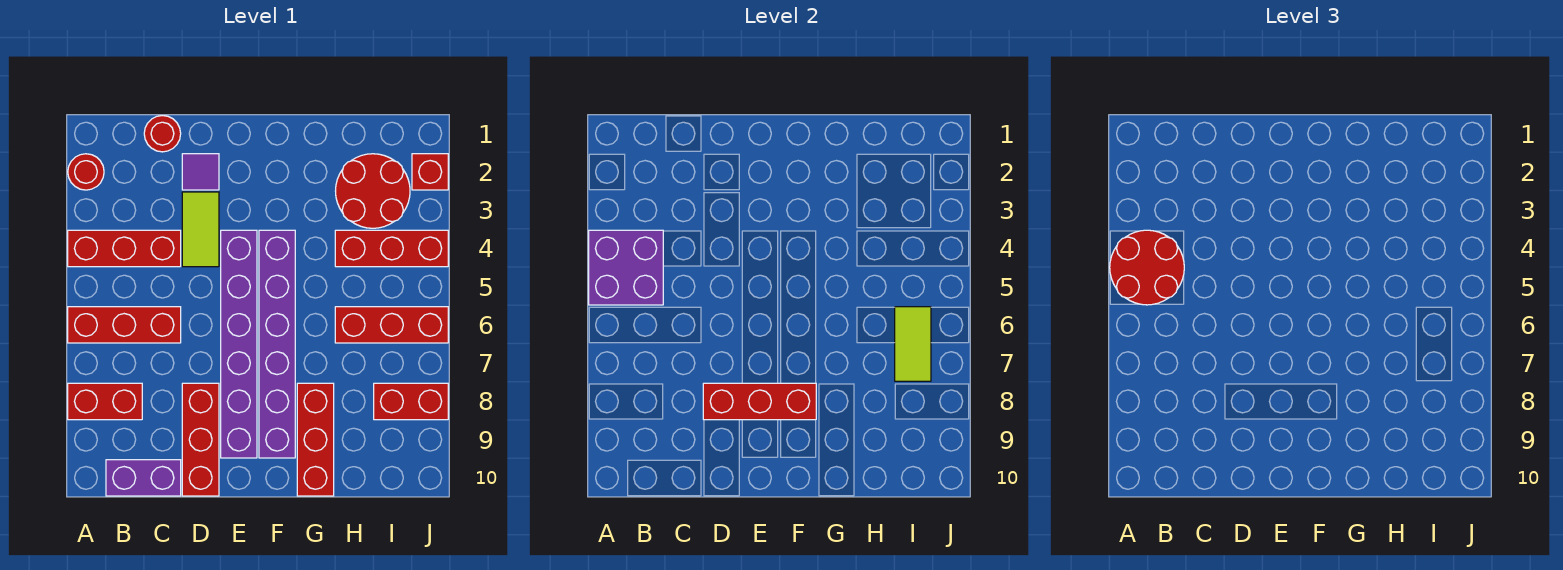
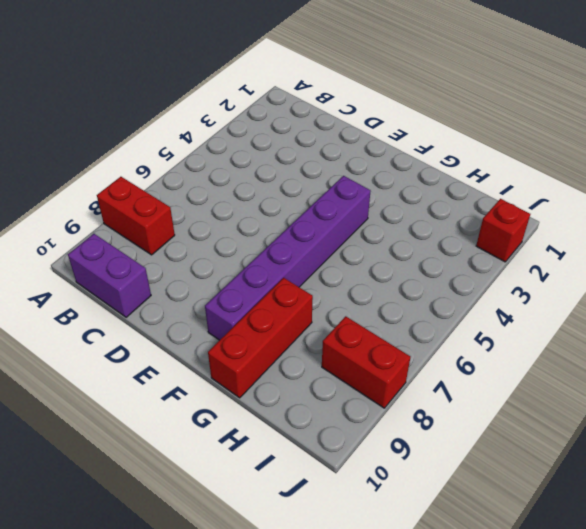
none -> red round brick A2 level 1
none -> red brick A4:C4 level 1
none -> red brick A6:C6 level 1

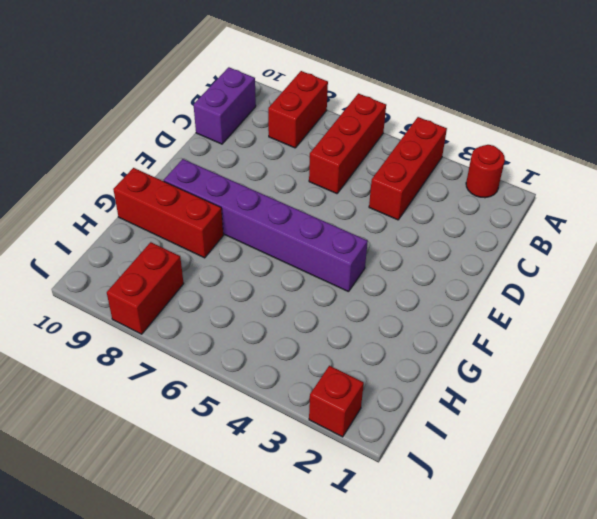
none -> red round brick C1 level 1
none -> purple tile D2 level 1
none -> lime tile D3:D4 level 1

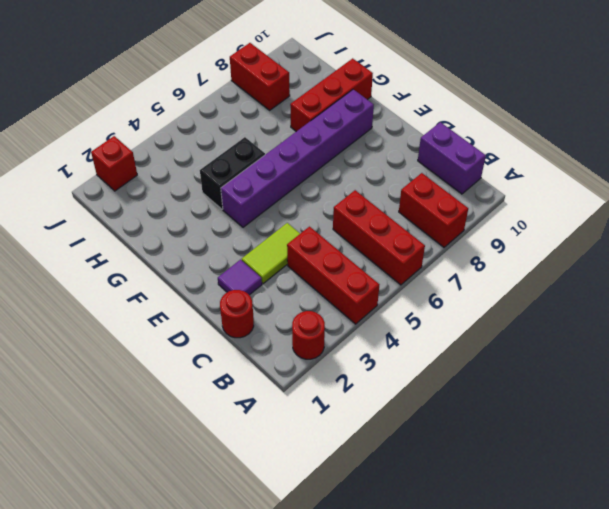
black brick G4:G5 level 1 -> none
none -> red brick D8:D10 level 1
none -> purple brick E4:E9 level 1
none -> red round brick H2:I3 level 1

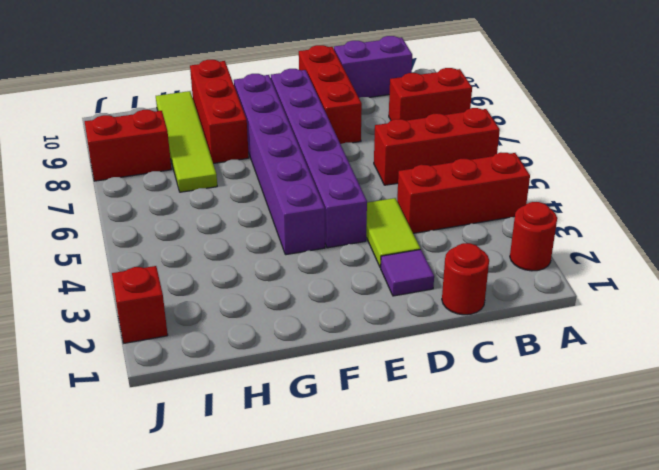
lime tile H7:H10 level 1 -> none
none -> red round brick H2:I3 level 1
none -> red brick H4:J4 level 1
none -> red brick H6:J6 level 1

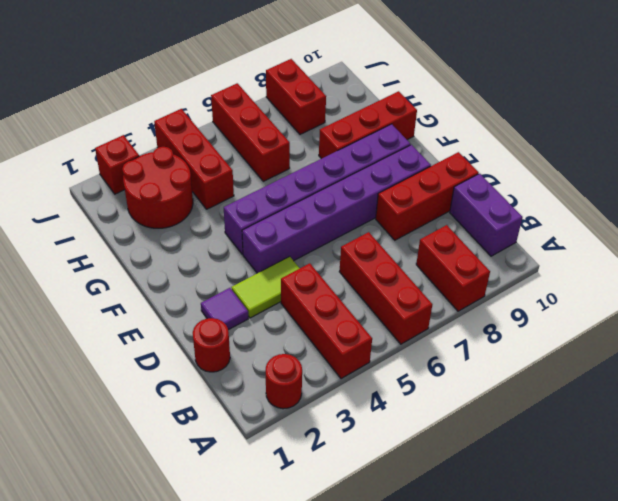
none -> purple brick A4:B5 level 2
none -> red brick D8:F8 level 2
none -> lime tile I6:I7 level 2

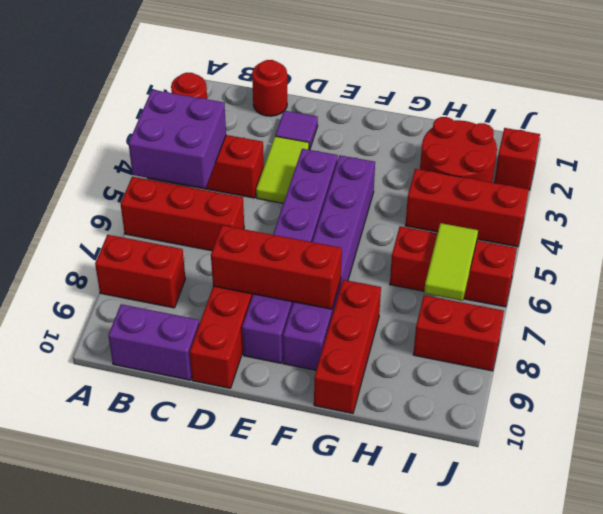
none -> red round brick A4:B5 level 3

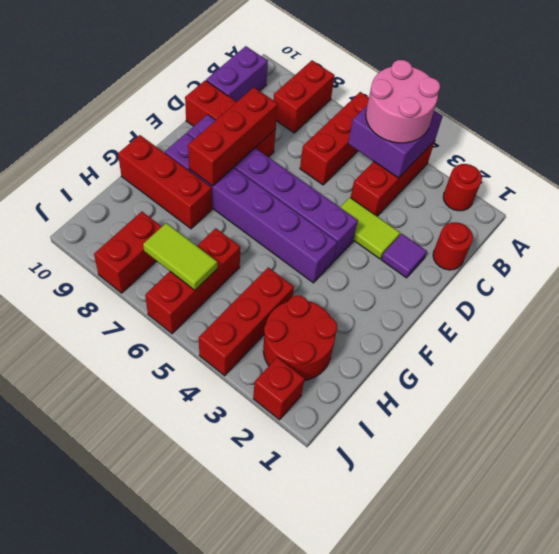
pink round brick A4:B5 level 3 -> red round brick A4:B5 level 3

